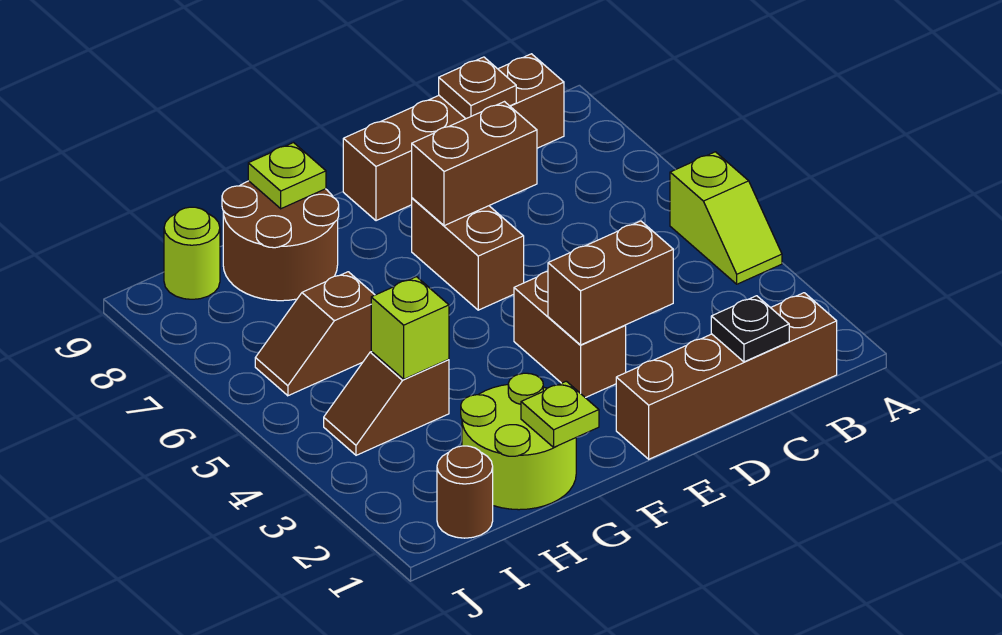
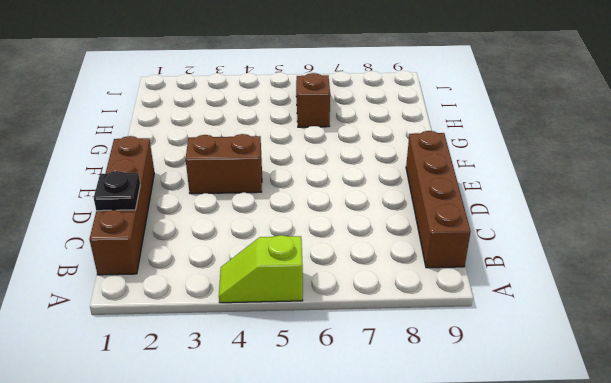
none -> brown brick E6:E7 level 1
none -> lime round brick G1:H2 level 1
none -> brown round brick G8:H9 level 1

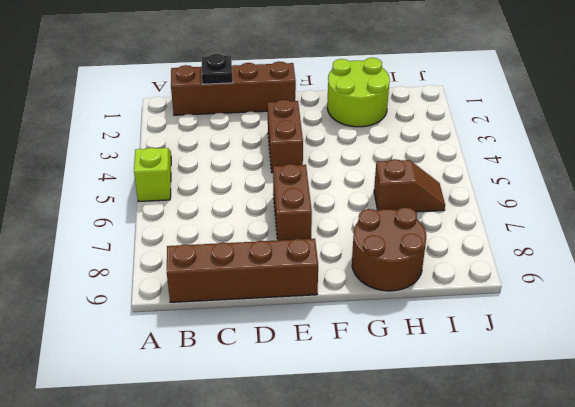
none -> brown slope H4:I4 level 1 top H
none -> brown round brick I1 level 1
none -> lime round brick I9 level 1

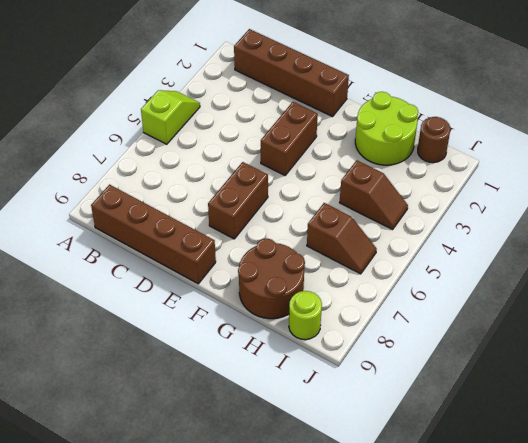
none -> black plate C1 level 2
none -> brown plate C9 level 2
none -> brown brick D3:E3 level 2

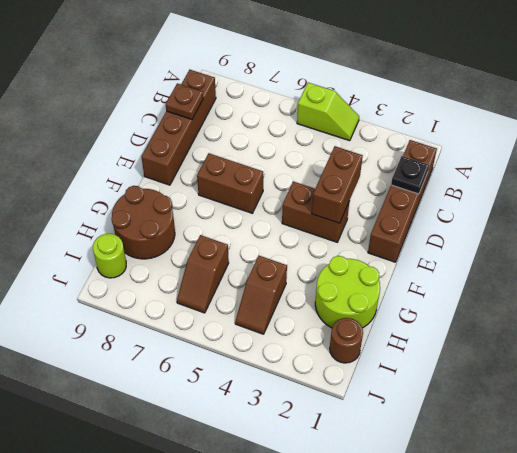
none -> brown brick D7:E7 level 2
none -> lime plate G1 level 2
none -> lime plate G9 level 2

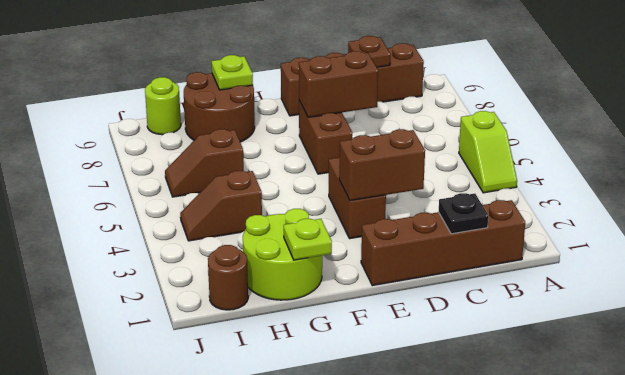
none -> lime brick H4 level 2

